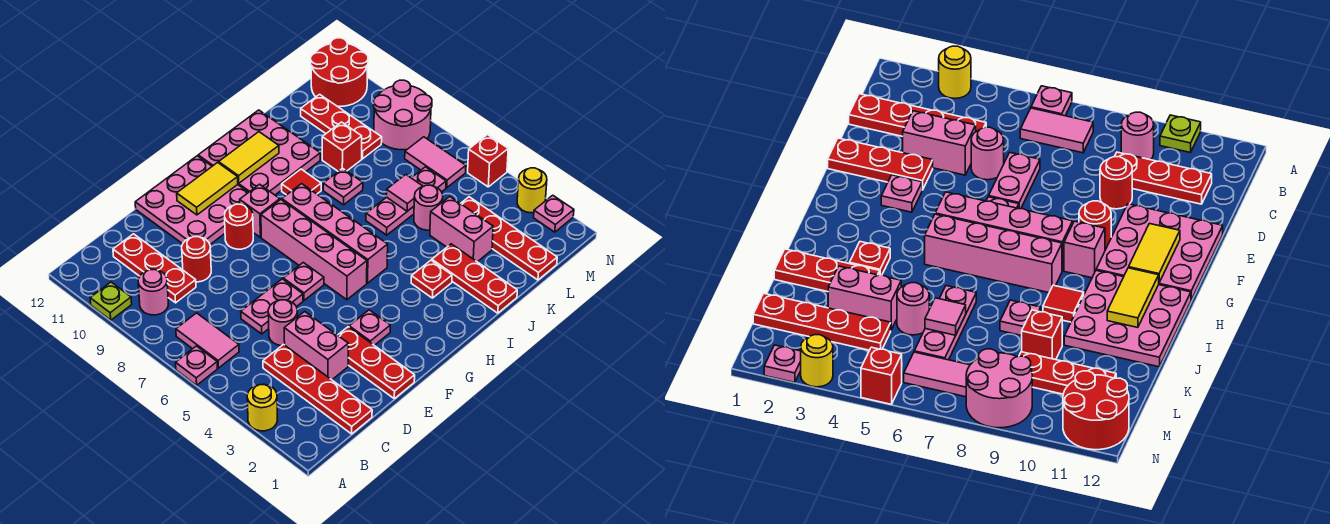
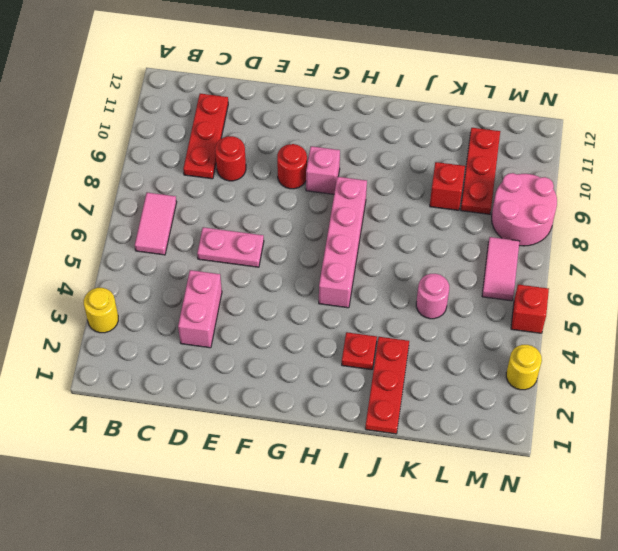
none -> pink plate A6 level 1
none -> lime plate A10 level 1
none -> pink round brick B9 level 1
none -> red plate C1:C4 level 1

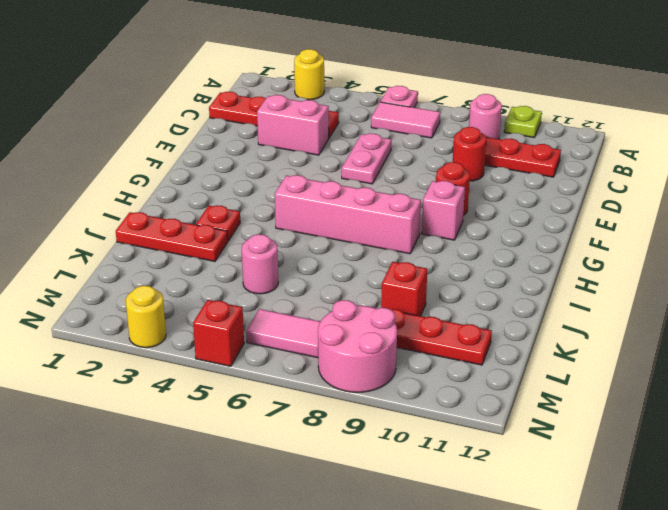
none -> pink round brick D5 level 1
none -> red plate E1:E3 level 1
none -> pink plate E10:G12 level 1
none -> pink plate F3 level 1

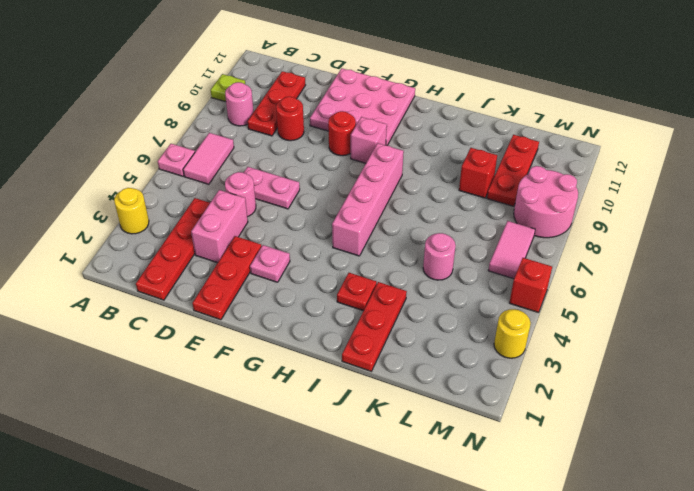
none -> pink plate F6 level 1
none -> pink brick G5:G8 level 1
none -> pink plate H10:J12 level 1
none -> red tile I9 level 1

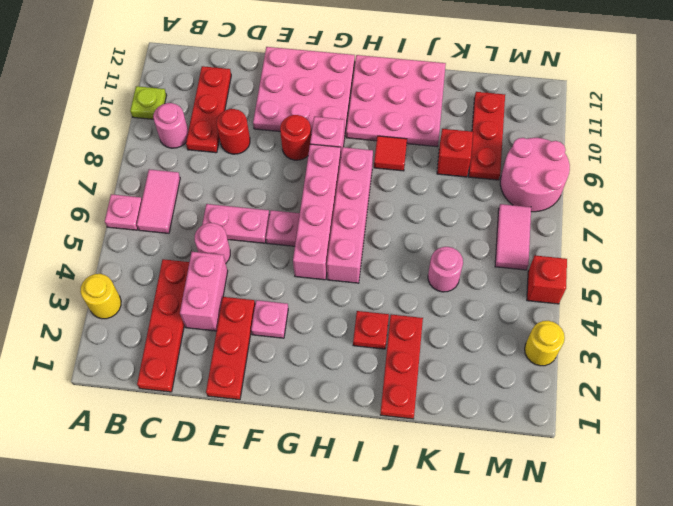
none -> pink plate J6:L6 level 1
none -> pink plate J8 level 1
none -> pink brick K3:K4 level 1
none -> red plate L1:L4 level 1

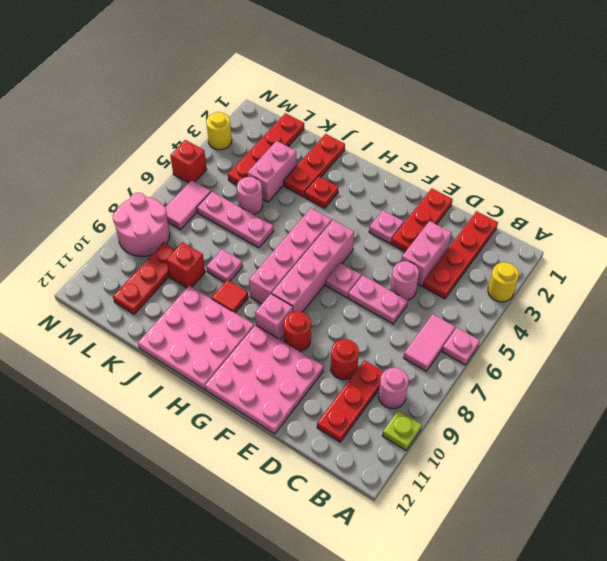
none -> red round brick M11:N12 level 1
none -> pink plate N2 level 1
none -> yellow tile F11:G11 level 2
none -> yellow tile H11:I11 level 2

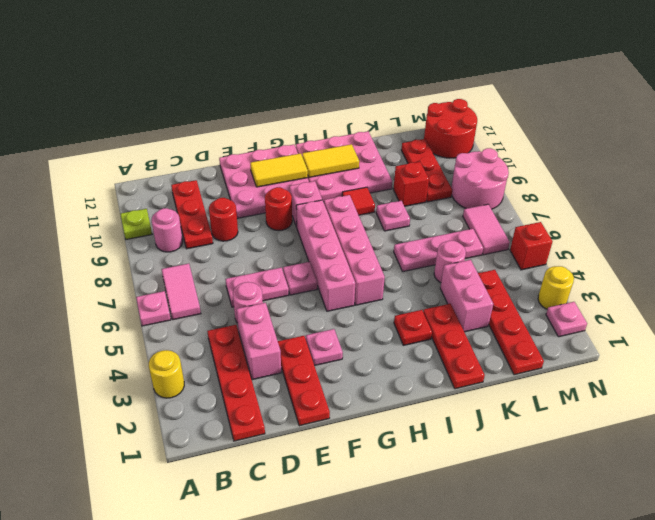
none -> pink tile K6 level 2

